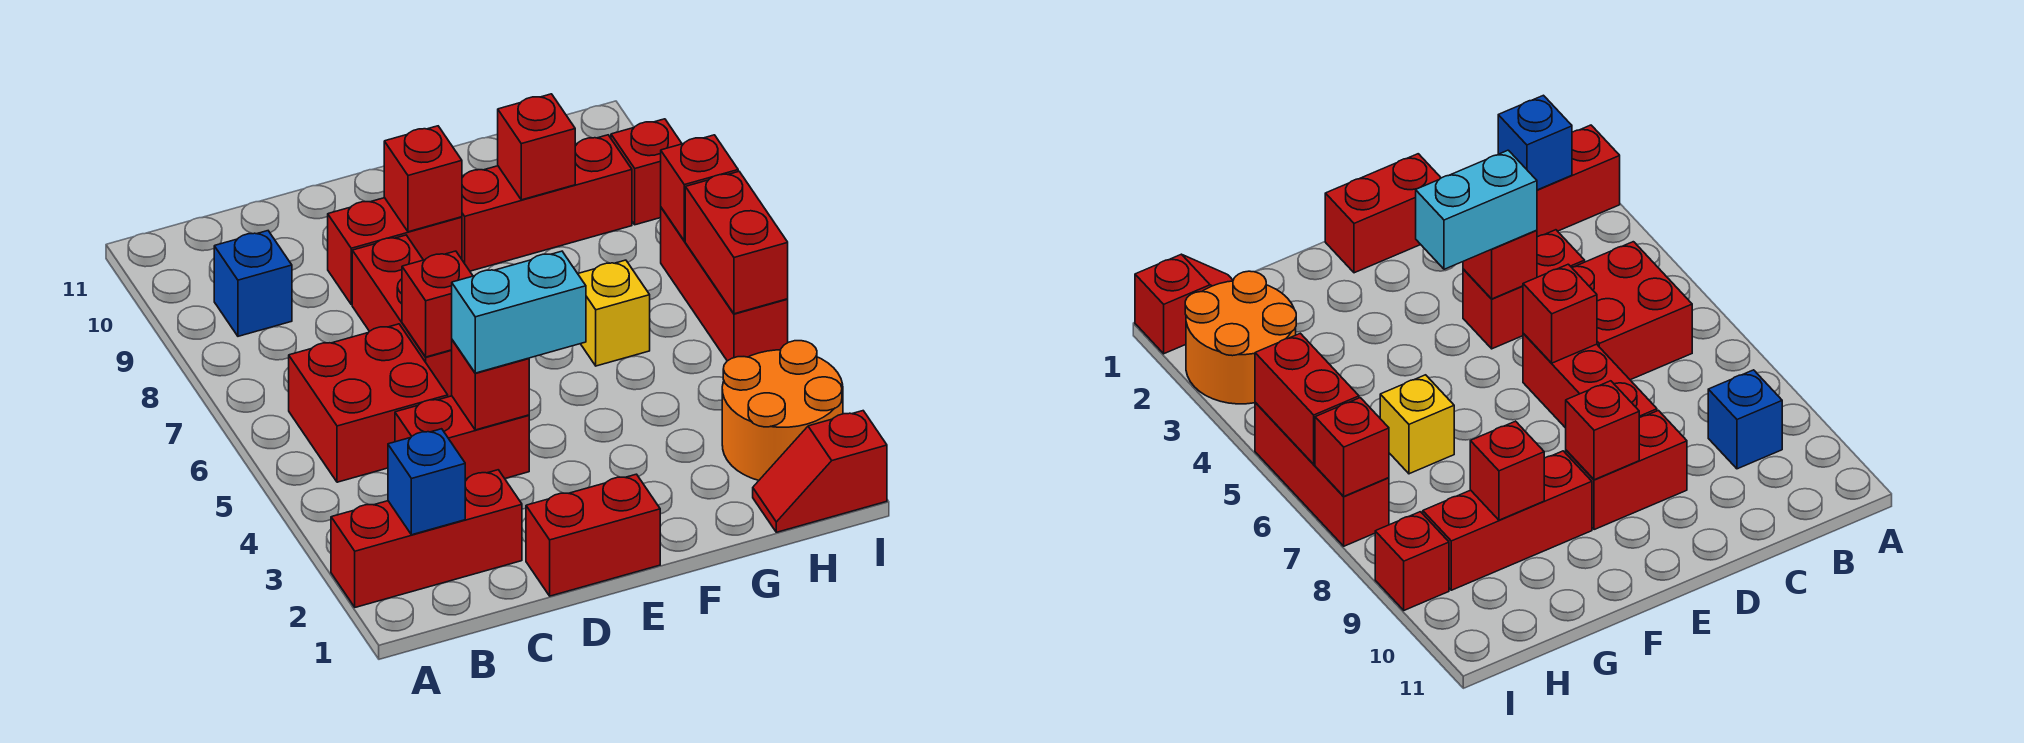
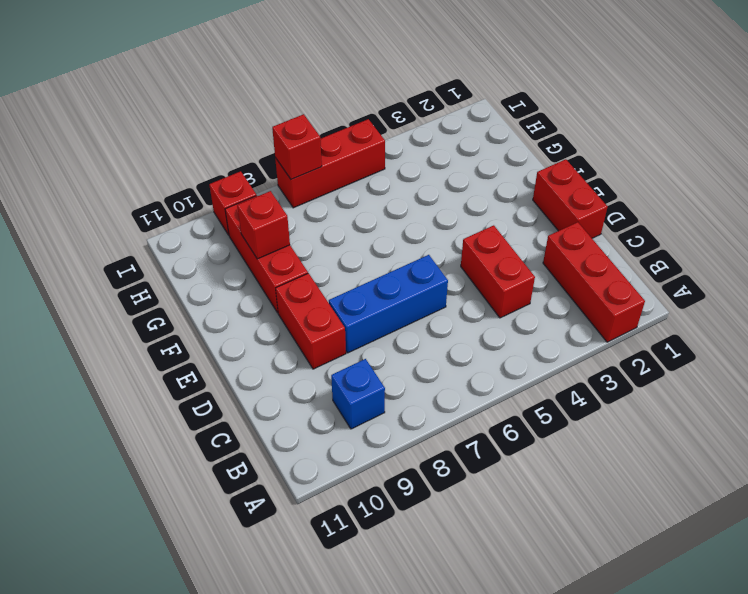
blue brick D6:D8 level 1 -> red brick D6:D8 level 1
none -> red brick B5:C6 level 1
none -> yellow brick G6 level 1
none -> red slope H1:I1 level 1 top I

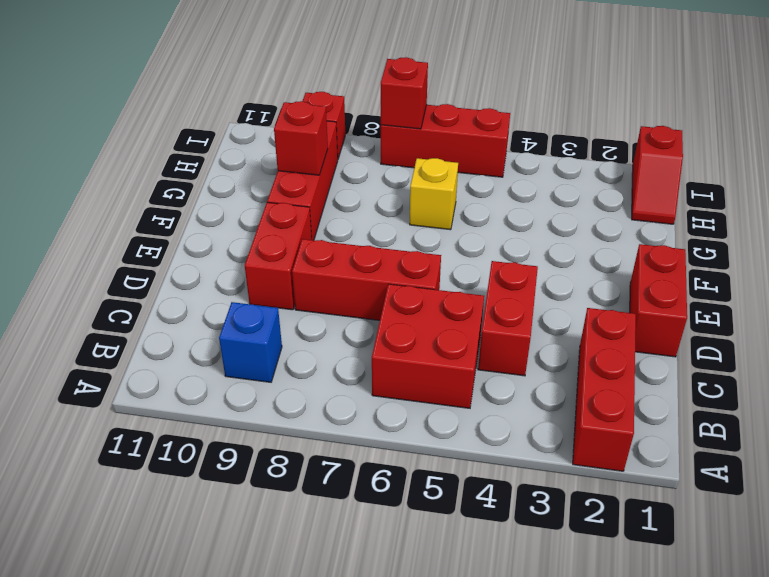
none -> orange round brick H2:I3 level 1
none -> blue brick B2 level 2
none -> red brick D4 level 2

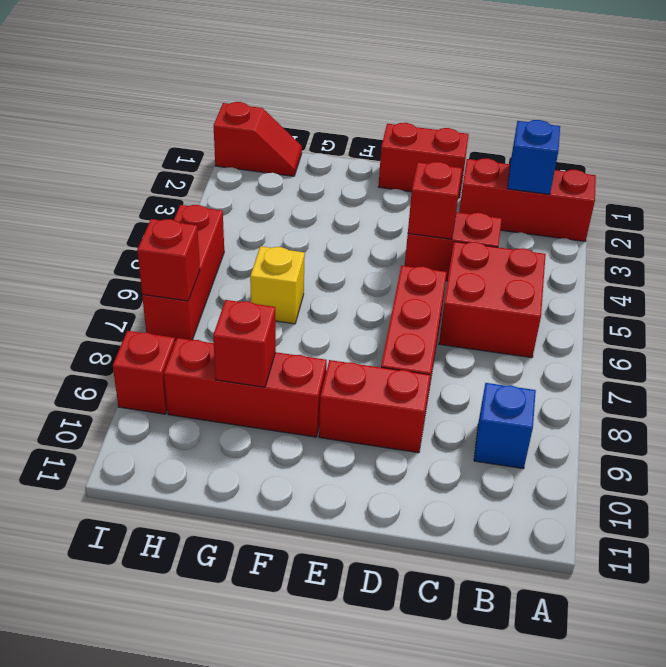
none -> orange round brick H2:I3 level 1
none -> red brick D6 level 2
none -> red brick E9 level 2

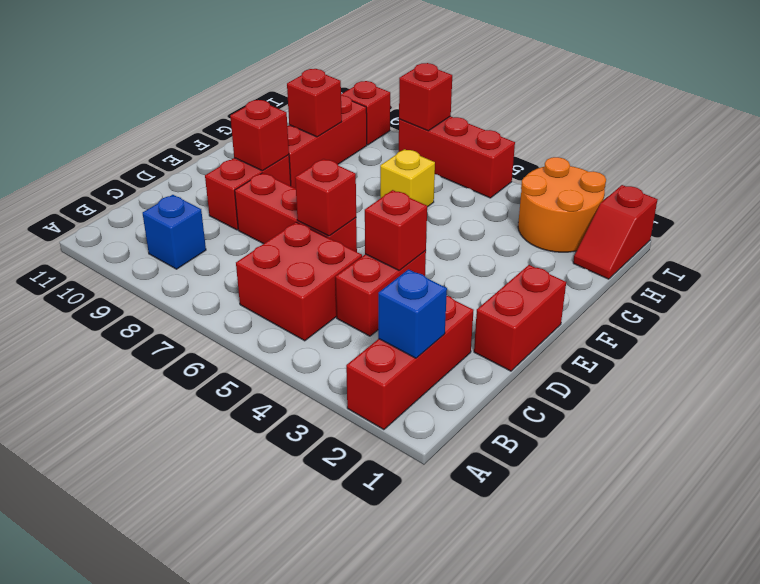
none -> red brick I5:I6 level 2
none -> cyan brick D4:E4 level 3

